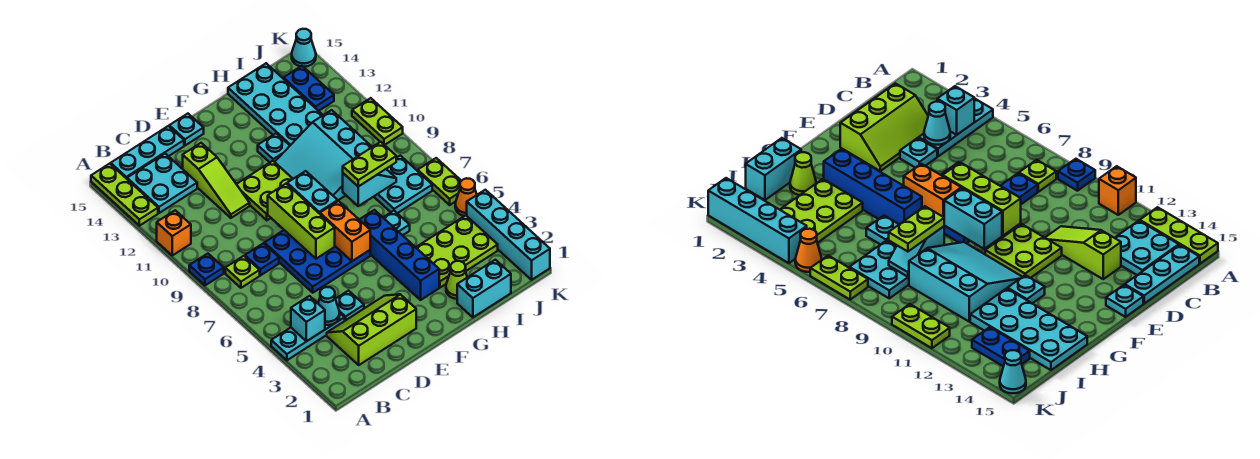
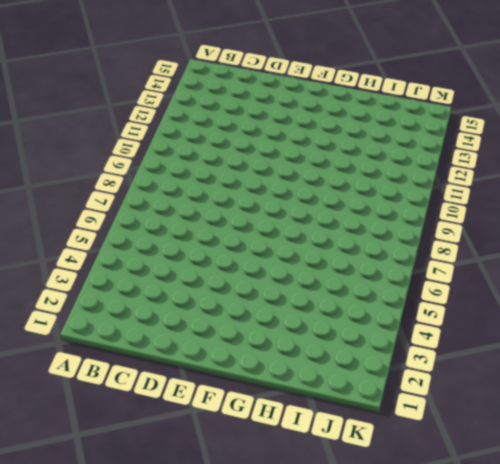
none -> cyan plate A4:C4 level 1
none -> blue plate A9 level 1
none -> orange brick A11 level 1
none -> lime plate A13:A15 level 1

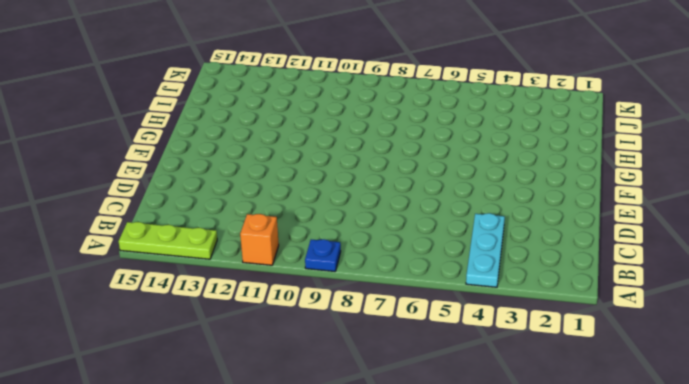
none -> lime plate B8 level 1
none -> cyan plate B13:C14 level 1
none -> cyan plate B15:D15 level 1
none -> lime slope C2:E3 level 1 top 2

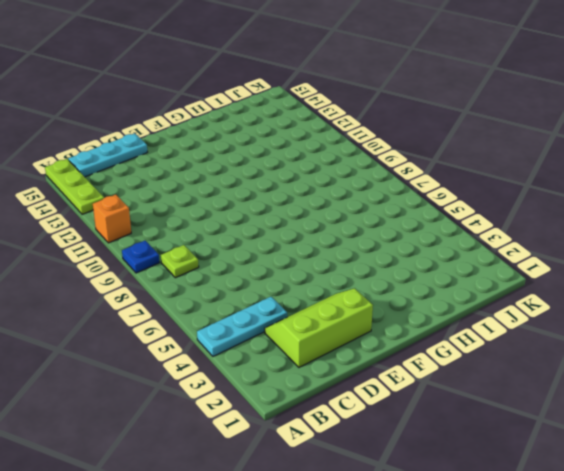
none -> cyan plate B13:C14 level 1
none -> blue plate C8 level 1
none -> cyan plate D4 level 1
none -> blue plate D6:F8 level 1

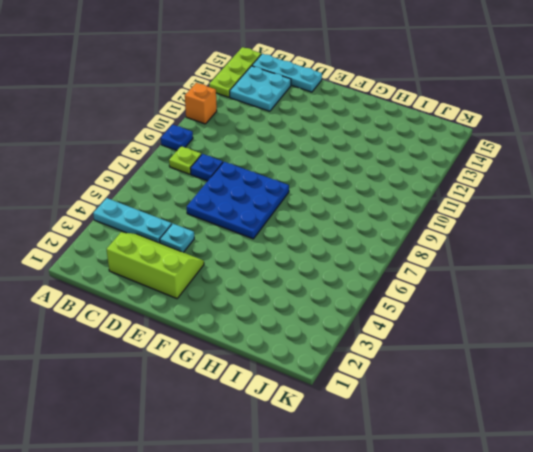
none -> lime slope D11:D13 level 1 top 13
none -> lime plate E10:F11 level 1
none -> cyan plate E15 level 1
none -> blue brick G3:G6 level 1

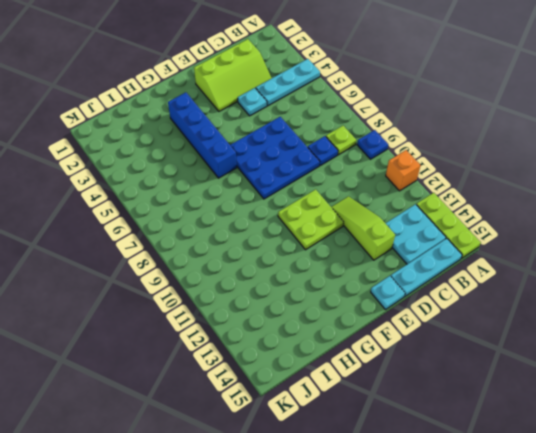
none -> cyan slope G9:I11 level 1 top I
none -> cyan plate G12 level 1
none -> cyan brick H1:I1 level 1
none -> lime cone H2 level 1

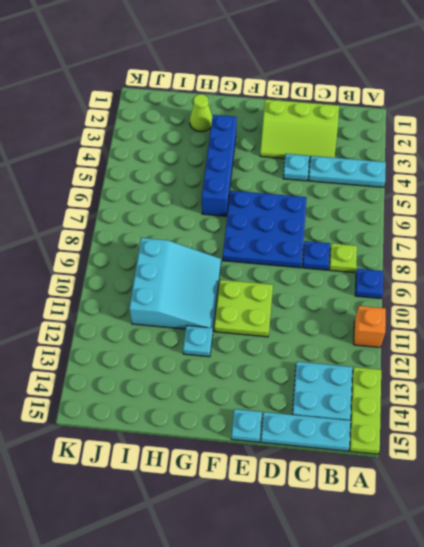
none -> lime slope D11:D13 level 1 top 13
none -> cyan brick H1:I1 level 1
none -> lime plate H3:J4 level 1
none -> cyan plate H6 level 1

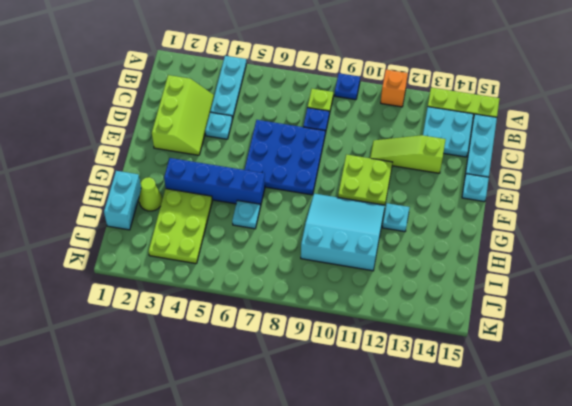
none -> cyan plate H12:I15 level 1
none -> cyan plate I7:J8 level 1
none -> blue plate J13:J14 level 1
none -> cyan brick K1:K4 level 1

